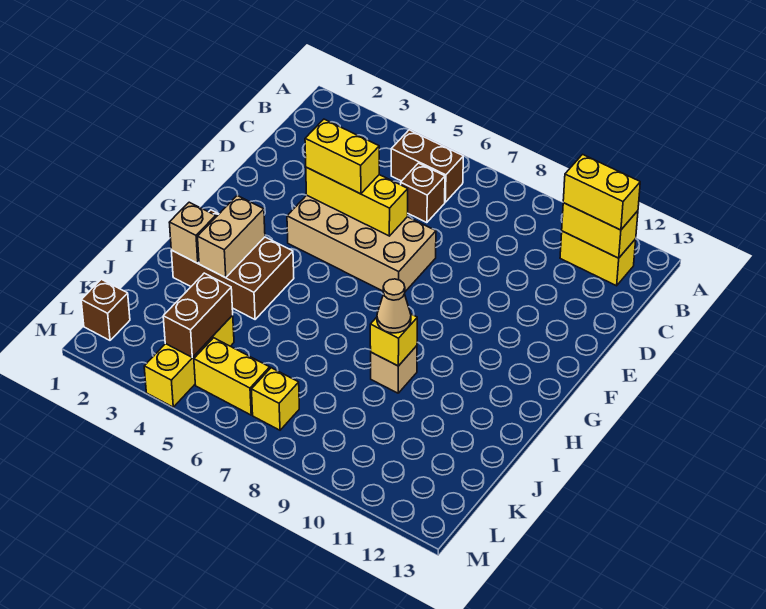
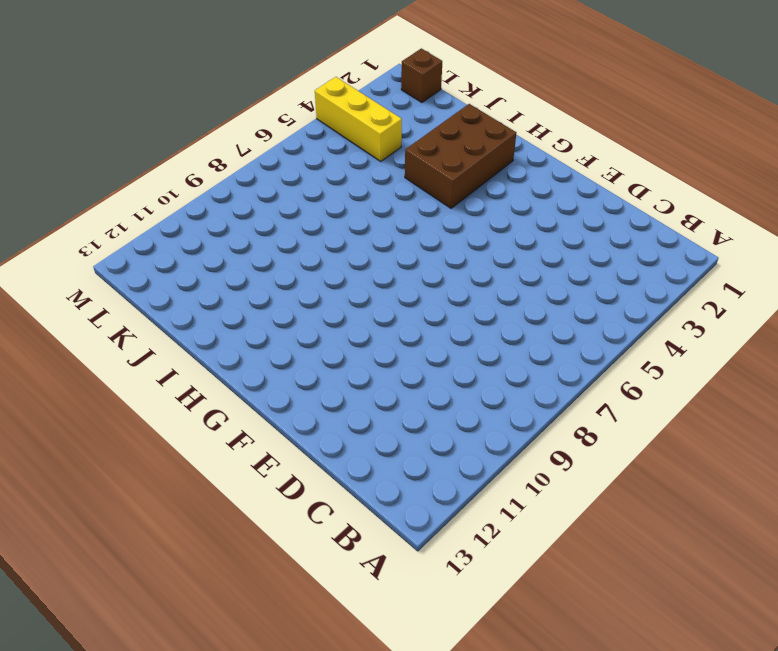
none -> brown brick B5:B6 level 1
none -> yellow brick B11:B12 level 1
none -> brown brick C6 level 1

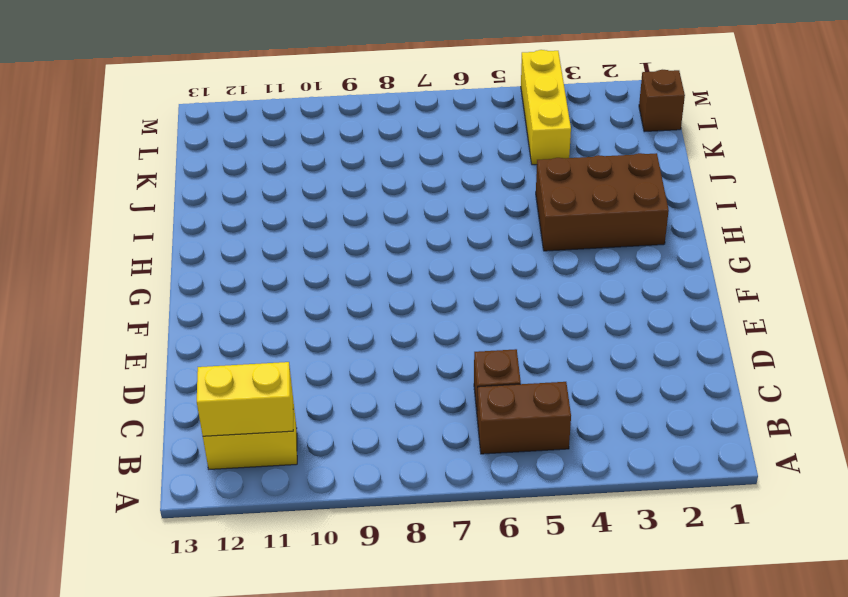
none -> tan brick E4:F7 level 1
none -> tan brick I9 level 1
none -> yellow brick L5:L6 level 1

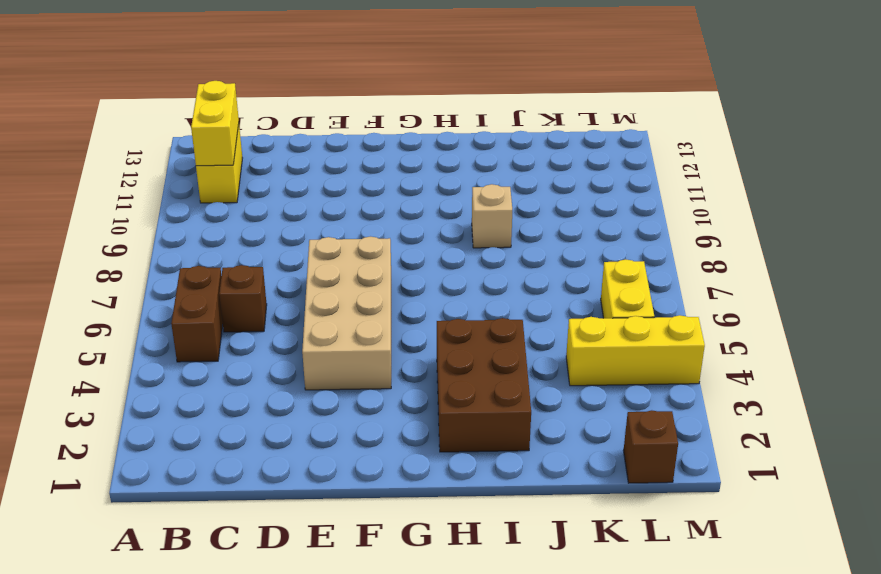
none -> yellow brick L7 level 1
none -> yellow brick E4:E6 level 2
none -> tan brick H3:I3 level 2

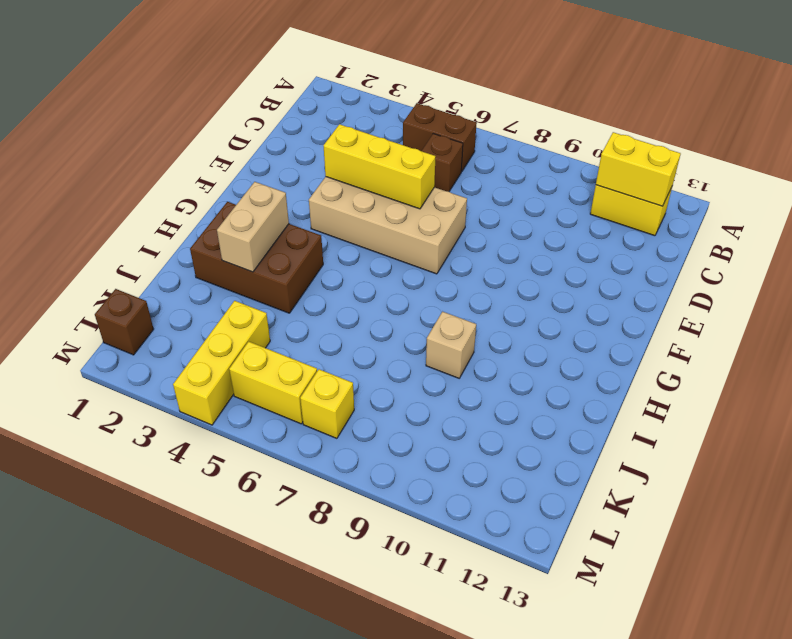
none -> tan brick I2 level 2
none -> yellow brick I9 level 2
none -> brown brick K4:L4 level 2

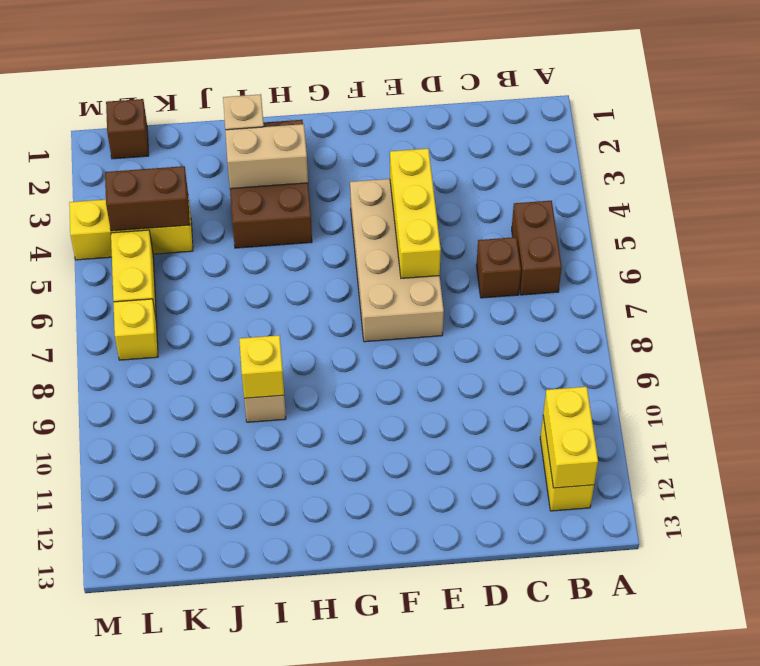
none -> yellow brick B11:B12 level 3
none -> yellow brick E4:E5 level 3
none -> tan cone I9 level 3

